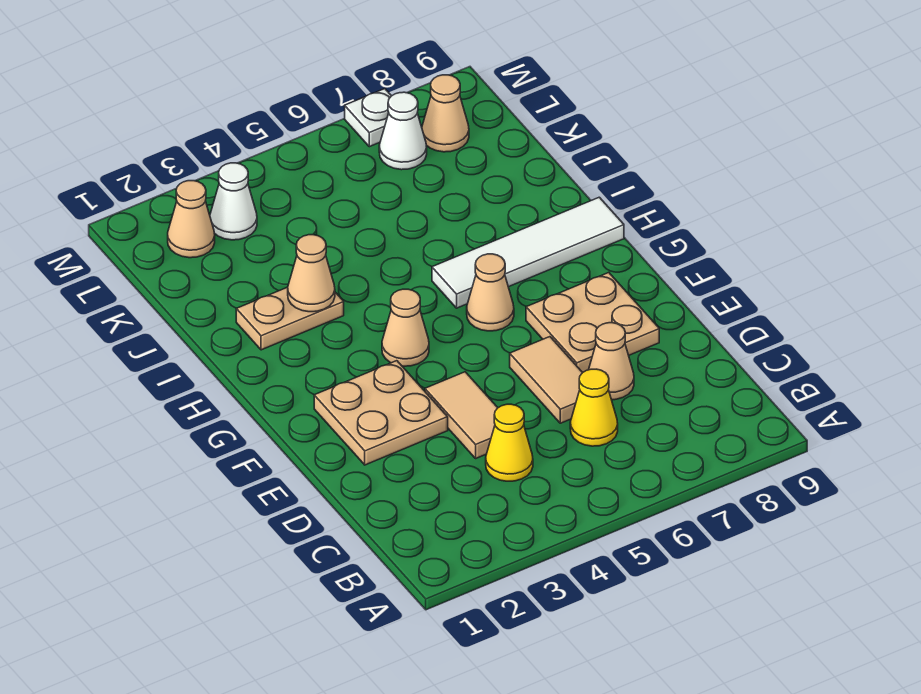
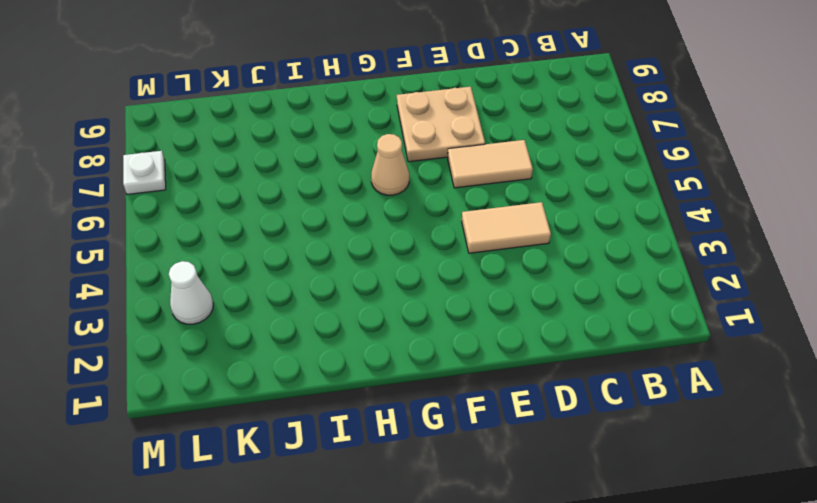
none -> yellow cone C4 level 1
none -> yellow cone C6 level 1
none -> tan cone D7 level 1

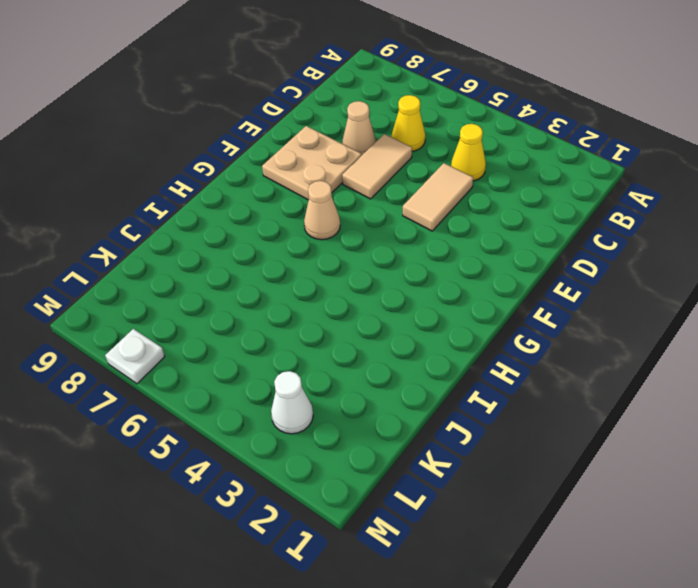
none -> tan plate E2:F3 level 1
none -> tan cone G4 level 1
none -> white tile H6:H9 level 1

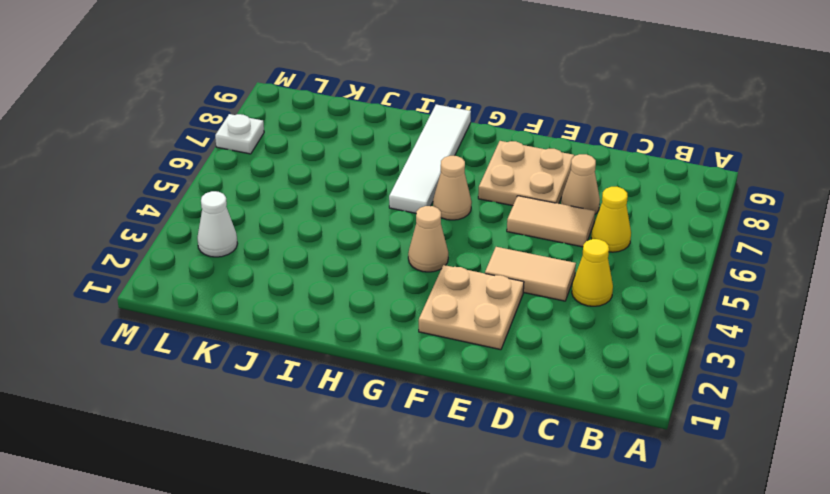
none -> tan plate I2:I3 level 1
none -> tan cone L2 level 1
none -> white cone L7 level 1

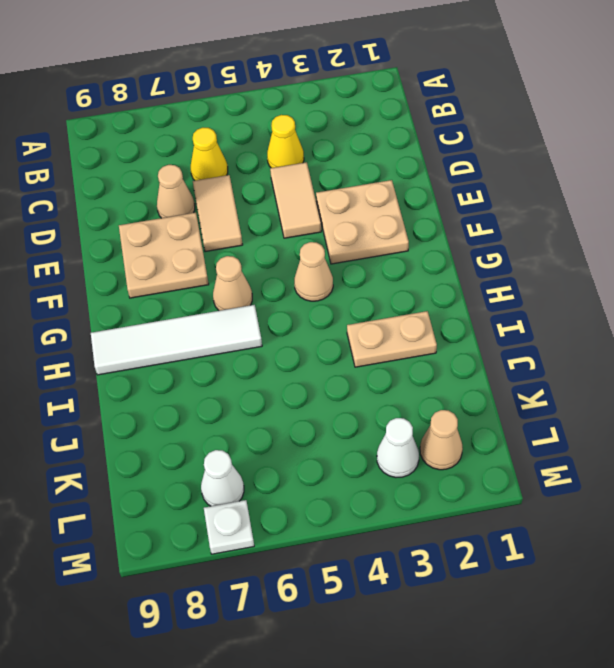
none -> tan cone L8 level 1
none -> tan cone I3 level 2

